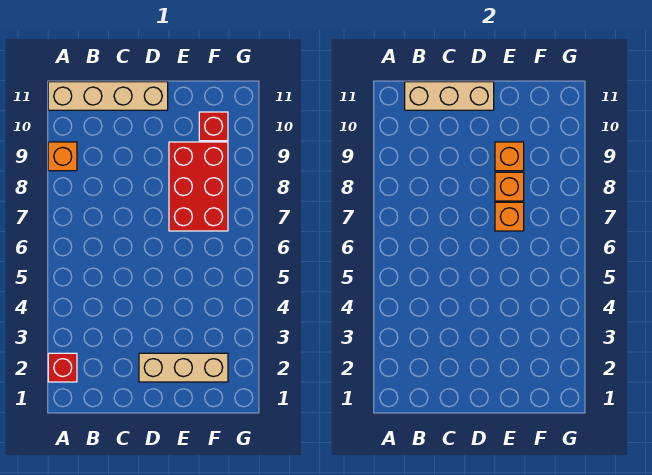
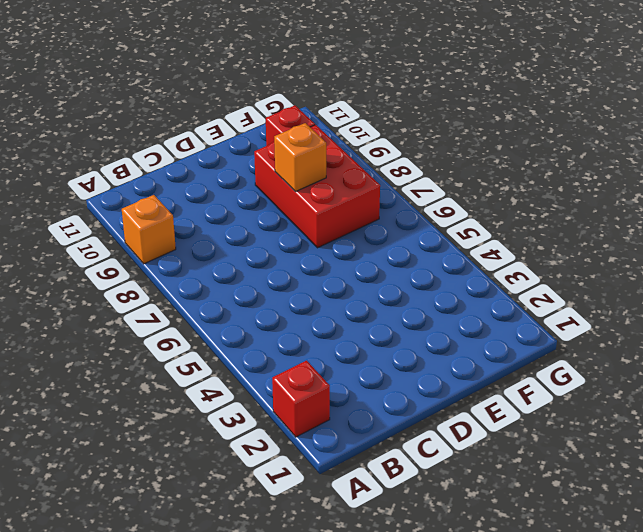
none -> tan brick A11:D11 level 1
none -> tan brick D2:F2 level 1

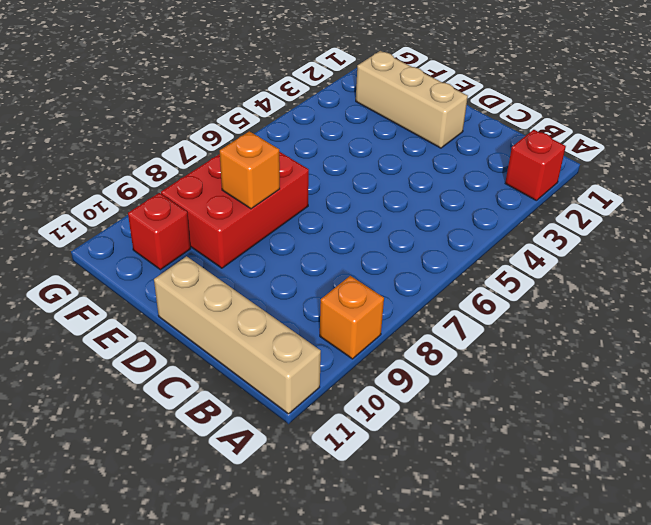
none -> tan brick B11:D11 level 2
none -> orange brick E7 level 2

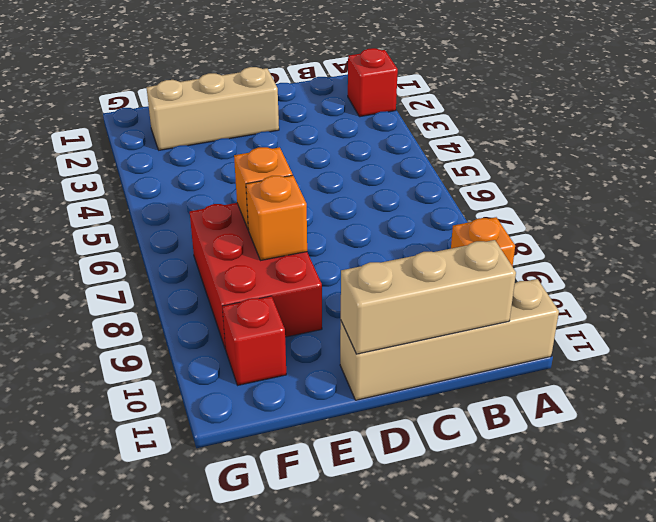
none -> orange brick E9 level 2

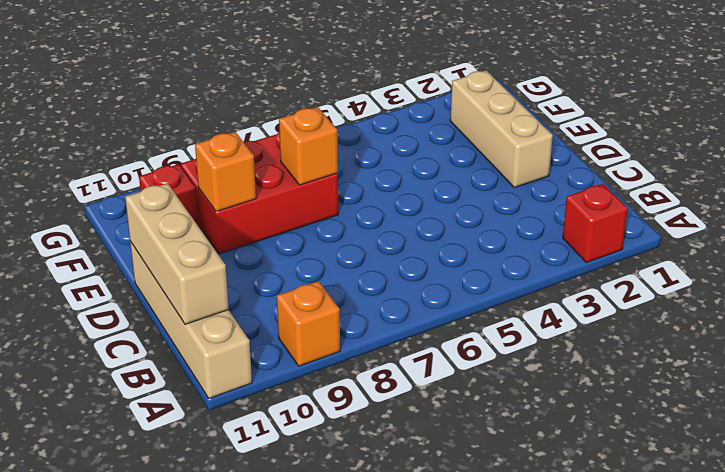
none -> orange brick E8 level 2

